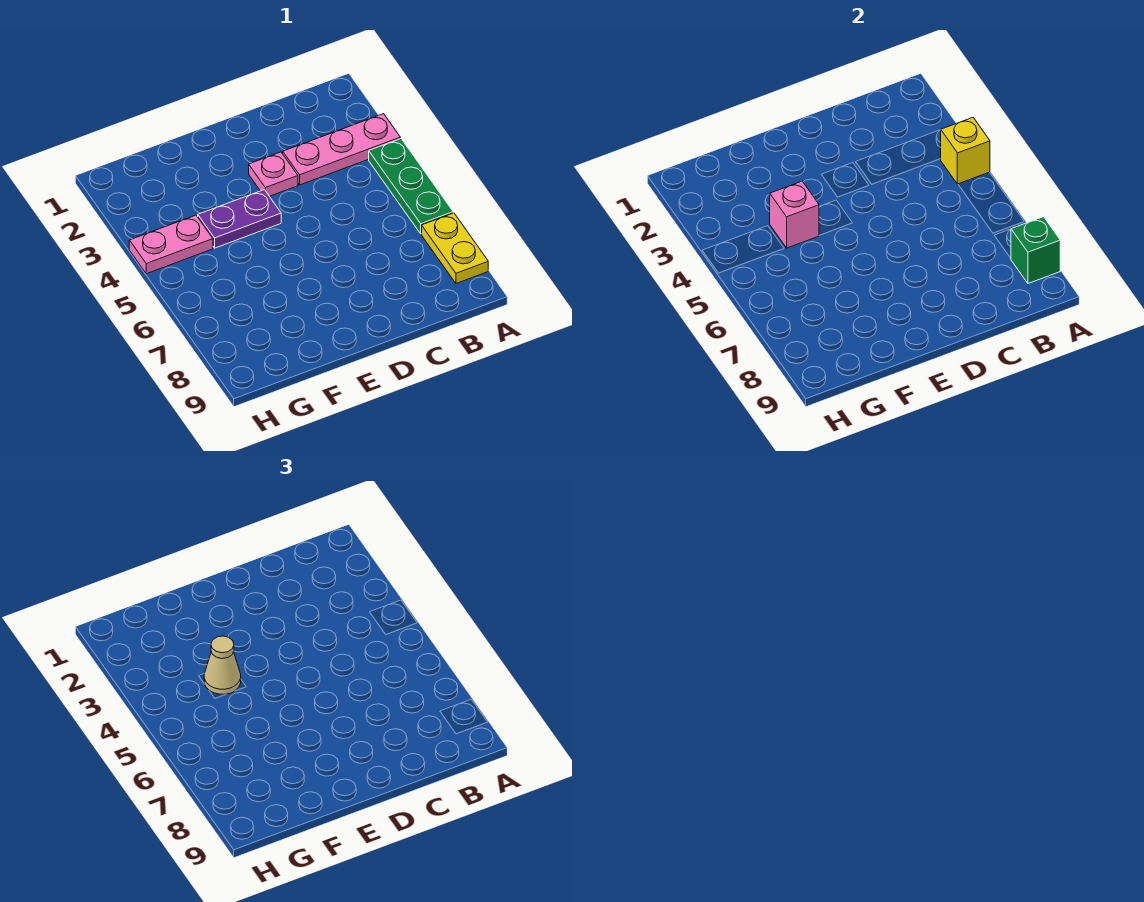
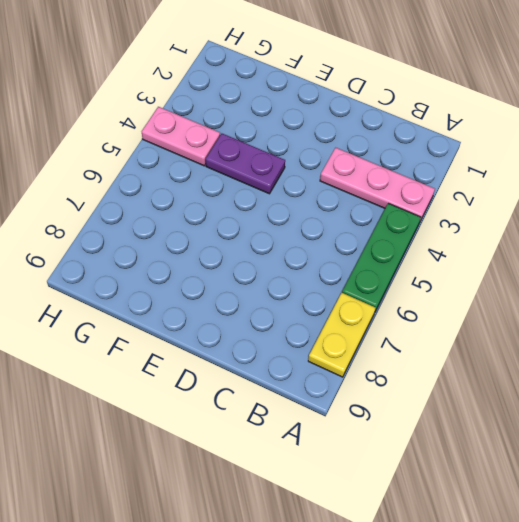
none -> pink plate D3 level 1
none -> yellow brick A4 level 2

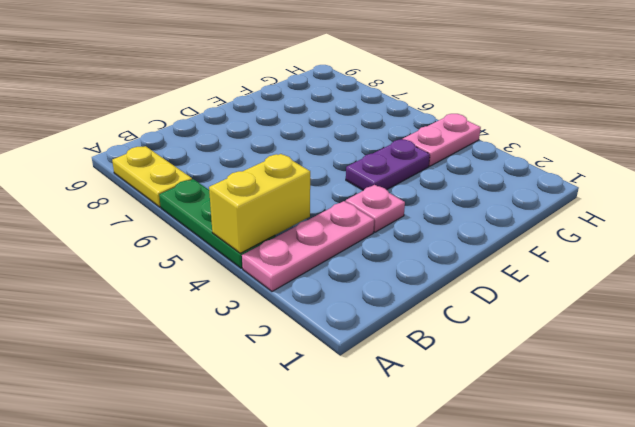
yellow brick A4:B4 level 2 -> yellow brick A4 level 2
none -> green brick A8 level 2
none -> pink brick F4 level 2

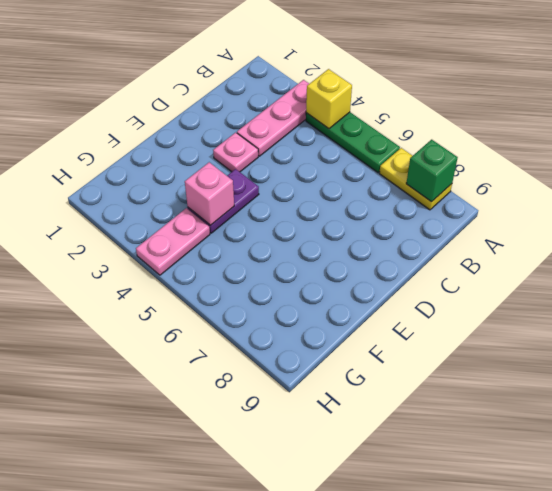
none -> tan cone F4 level 3

